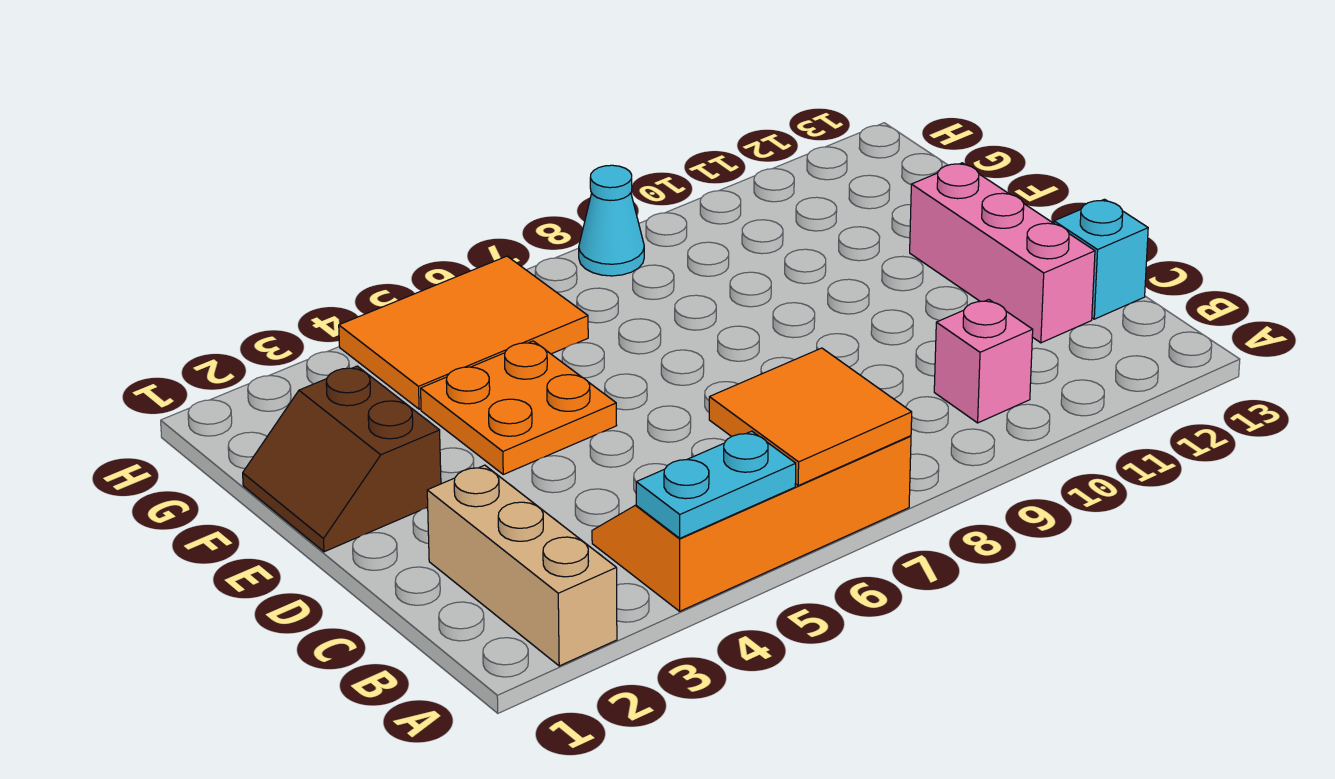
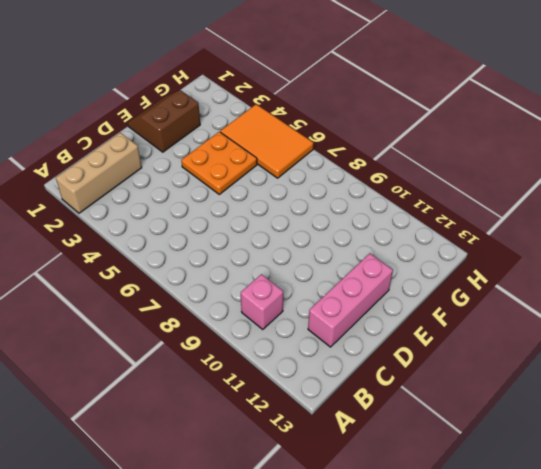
none -> orange slope A4:B7 level 1 top A
none -> cyan brick C13 level 1

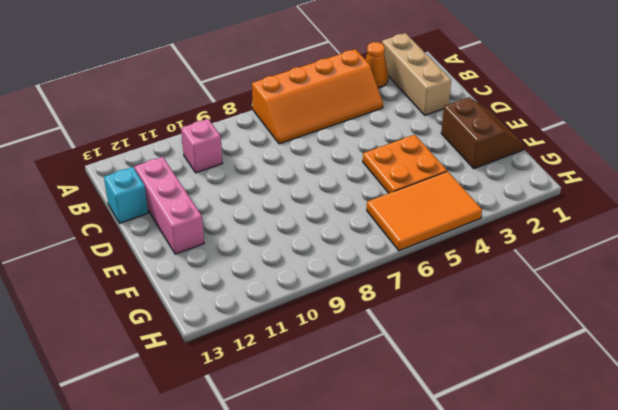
orange cone A3 level 1 -> none
none -> cyan cone H8 level 1
none -> cyan plate A4:A5 level 2

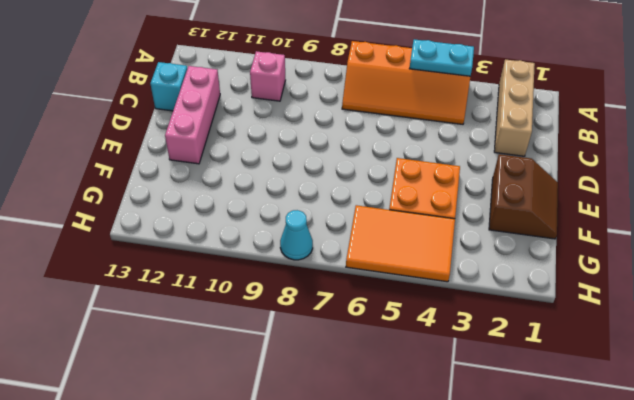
none -> orange tile A6:B7 level 2

